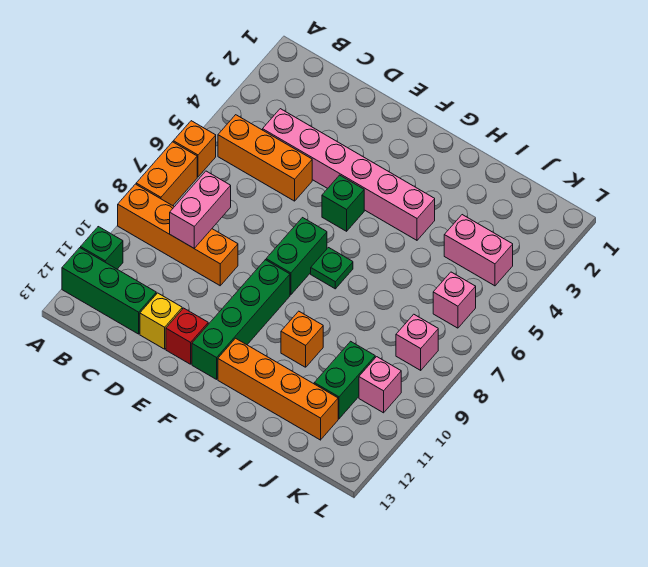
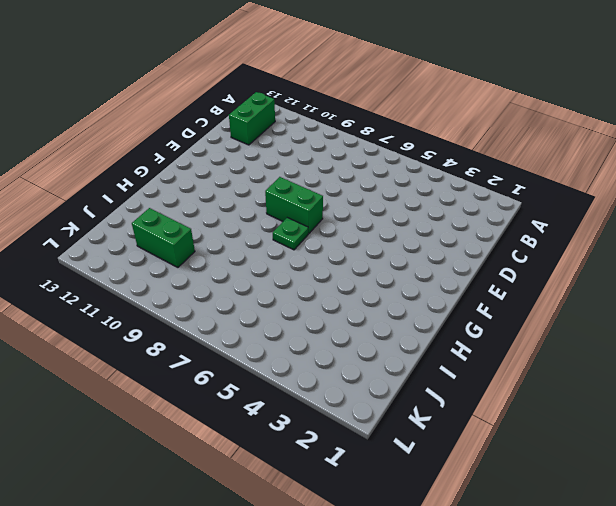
green brick B12:C12 level 1 -> green brick A12:C12 level 1
none -> orange brick A6 level 1
none -> orange brick A7:A8 level 1
none -> orange brick A9:D9 level 1

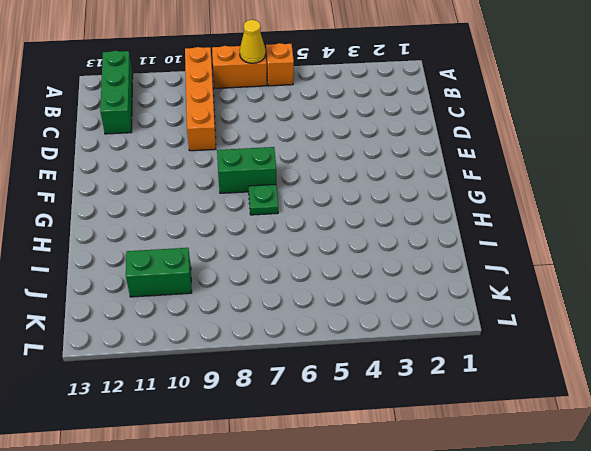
yellow cone A7 level 2 -> none
none -> green brick A11 level 1
none -> orange brick B5:D5 level 1
none -> pink brick C4:H4 level 1

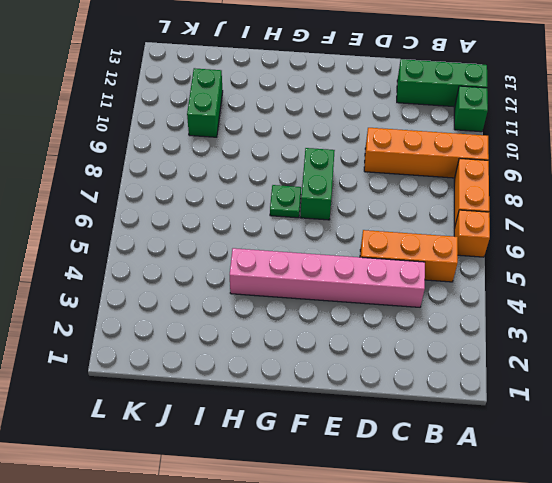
none -> yellow brick D12 level 1
none -> red brick E12 level 1
none -> green brick F5 level 1

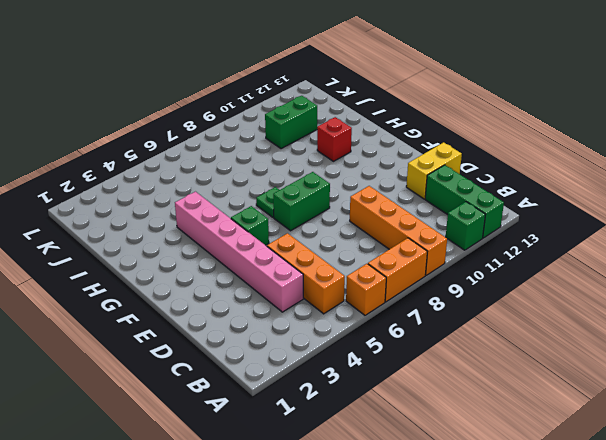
yellow brick D12:D13 level 1 -> yellow brick D12 level 1
red brick H11 level 1 -> red brick E12 level 1
none -> green brick F9:F12 level 1
none -> orange brick G12:J12 level 1
none -> orange brick H10 level 1

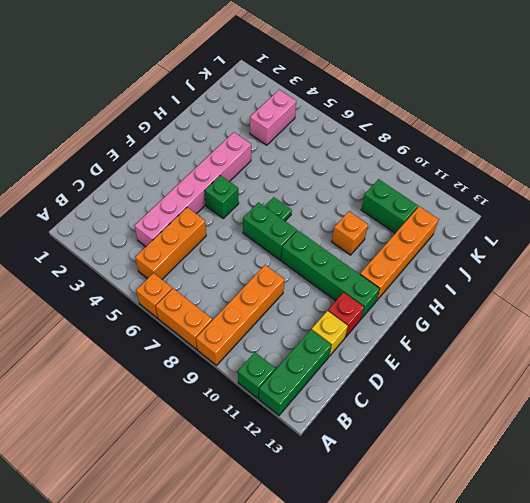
none -> pink brick K6 level 1
none -> pink brick K8 level 1
none -> pink brick K10 level 1

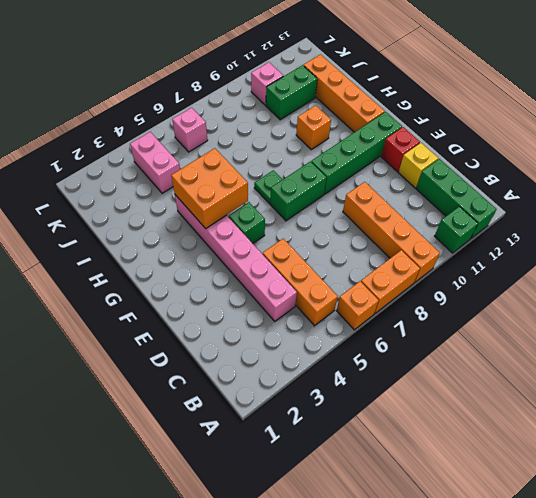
orange brick G4:H5 level 2 -> none
none -> pink brick K8 level 1
none -> pink brick C8:C9 level 2

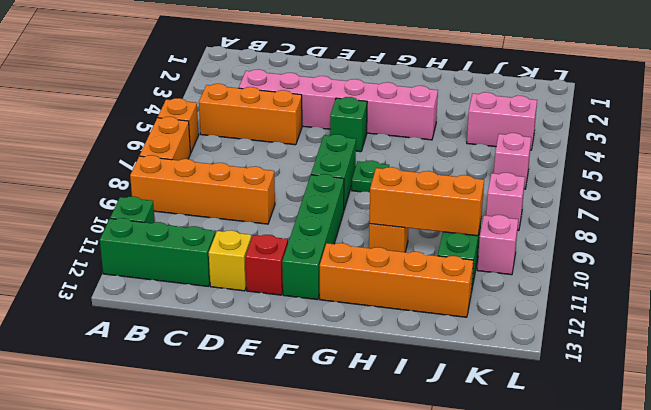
orange brick H10:J10 level 2 -> none
none -> pink brick C8:C9 level 2

